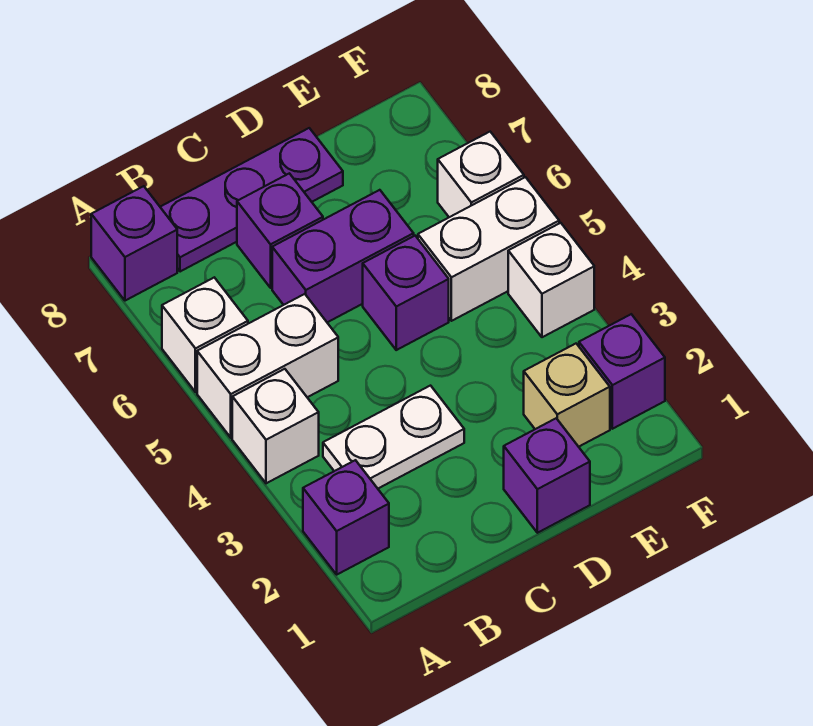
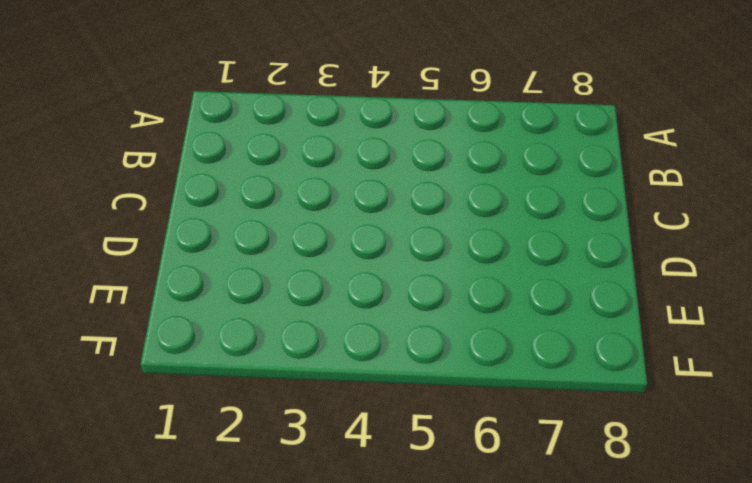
none -> purple brick A2 level 1
none -> white brick A4 level 1
none -> white brick A5:B5 level 1

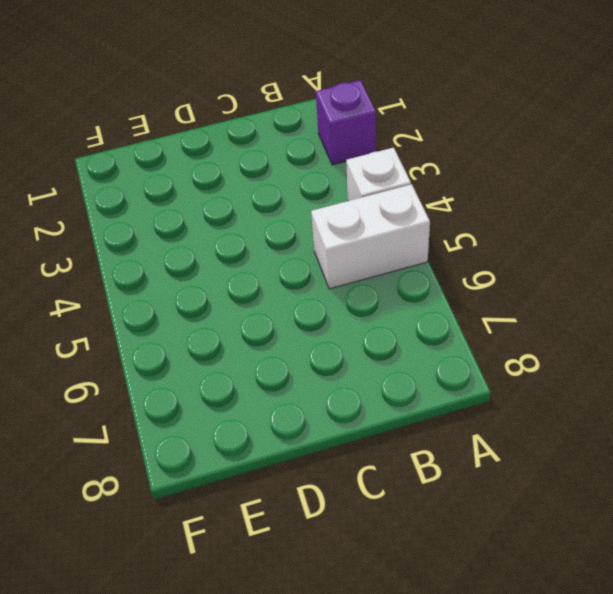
none -> white brick A6 level 1
none -> purple brick A8 level 1
none -> white plate B3:C3 level 1

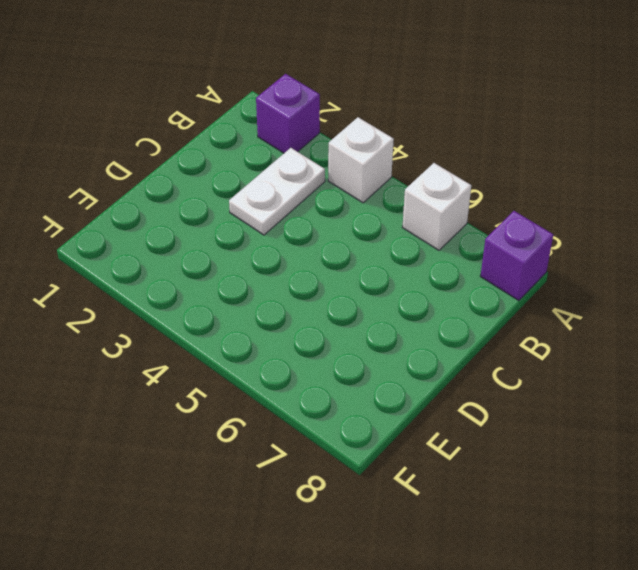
none -> white brick A5:B5 level 1
none -> purple plate B8:D8 level 1
none -> purple brick C6:D6 level 1

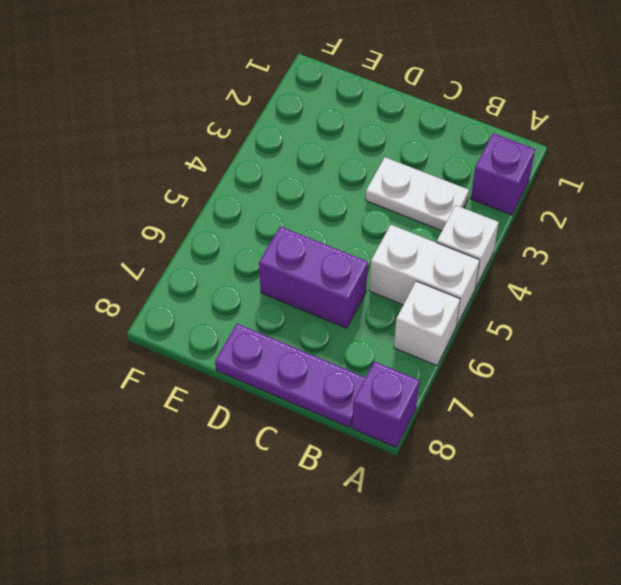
none -> purple brick C7 level 1
none -> purple brick D1 level 1
none -> purple brick D5 level 1

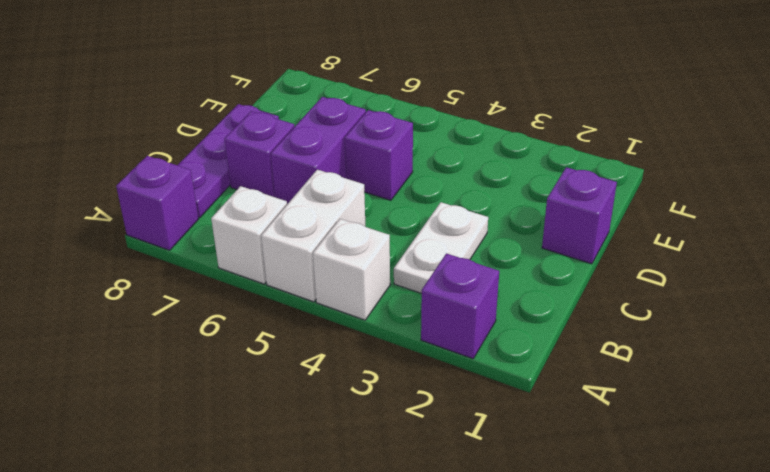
none -> tan brick E2 level 1
none -> white brick E5:F5 level 1
none -> purple brick F2 level 1

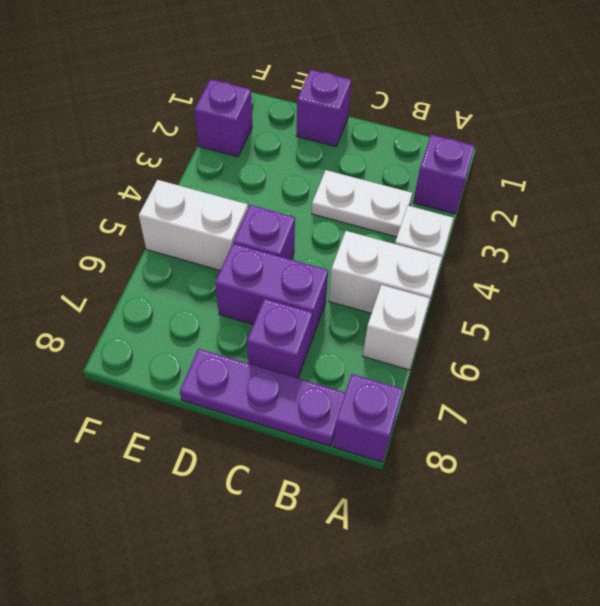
none -> tan brick E2 level 1
none -> white brick F4 level 1
none -> white brick F6 level 1

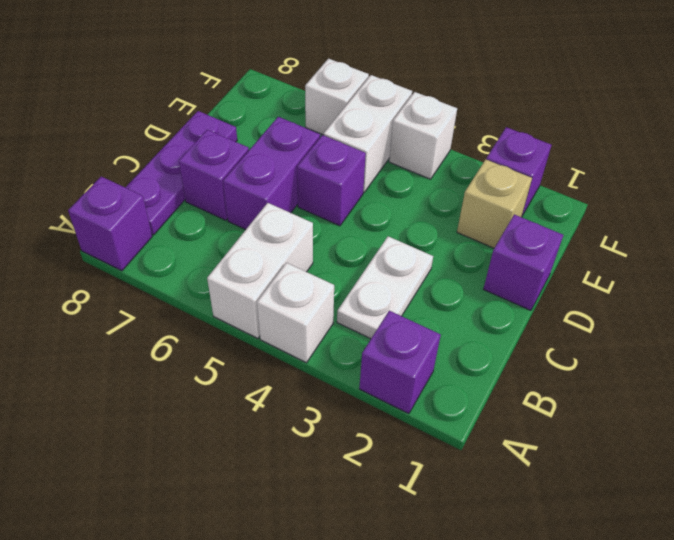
none -> white brick A6 level 1

